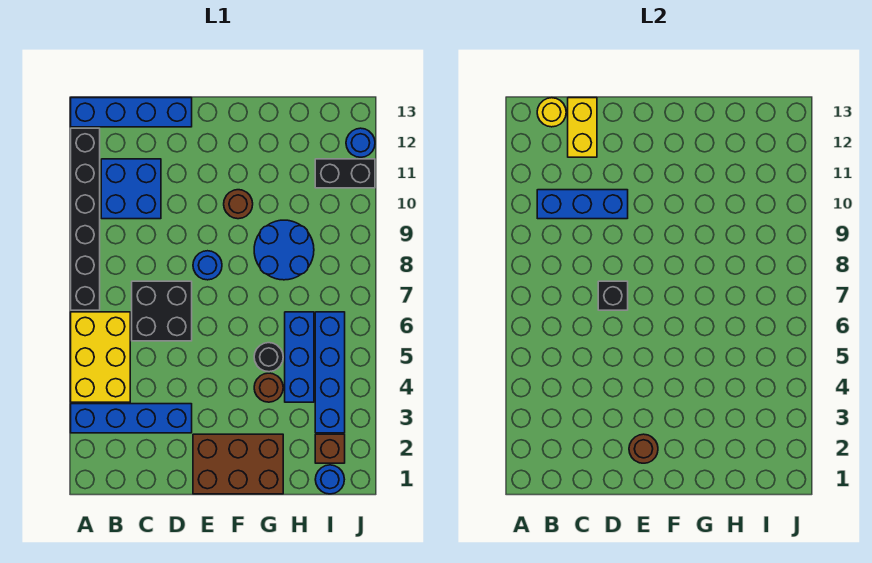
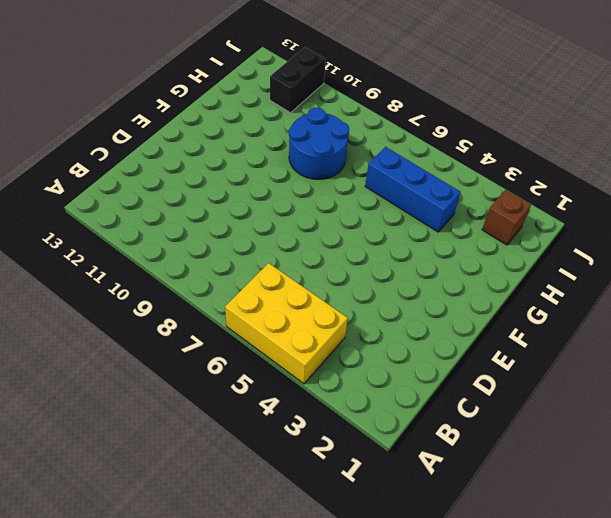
none -> blue brick A3:D3 level 1
none -> black brick A7:A12 level 1
none -> blue brick A13:D13 level 1

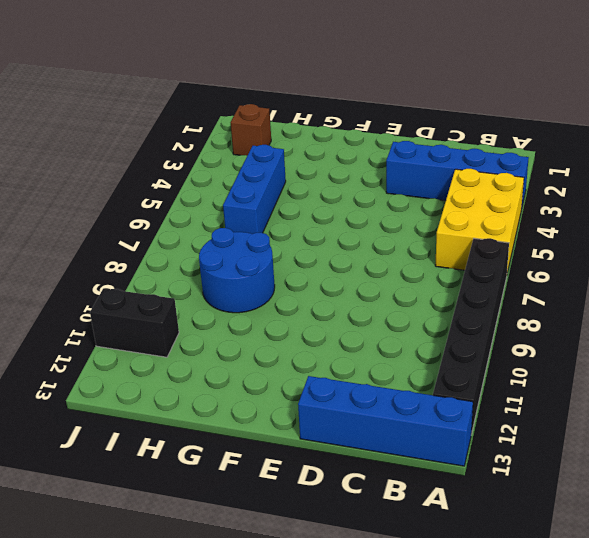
none -> blue brick B10:C11 level 1
none -> black brick C6:D7 level 1
none -> brown brick E1:G2 level 1

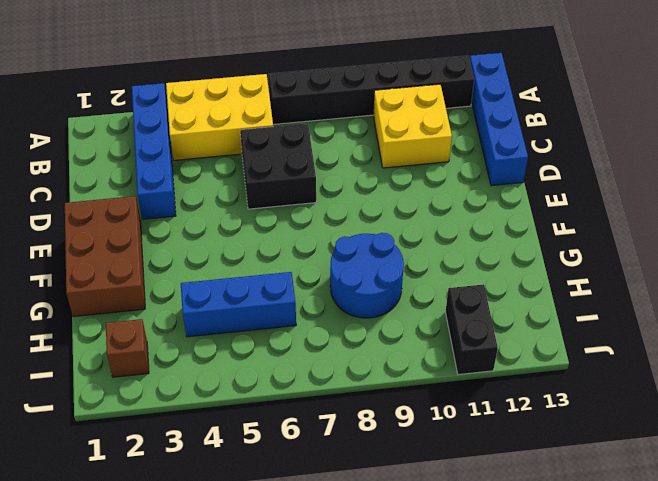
yellow brick B10:C11 level 1 -> blue brick B10:C11 level 1
none -> blue round brick E8 level 1
none -> brown round brick F10 level 1
none -> brown round brick G4 level 1

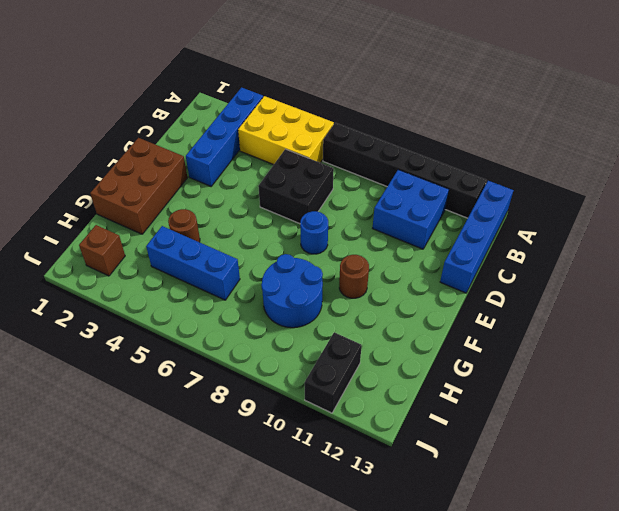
none -> black round brick G5 level 1
none -> blue round brick I1 level 1
none -> blue brick I3:I6 level 1

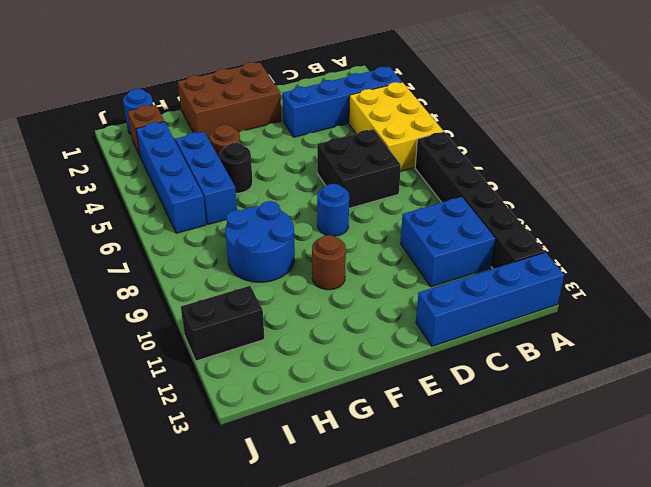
none -> blue round brick J12 level 1
none -> blue brick B10:D10 level 2
none -> yellow round brick B13 level 2

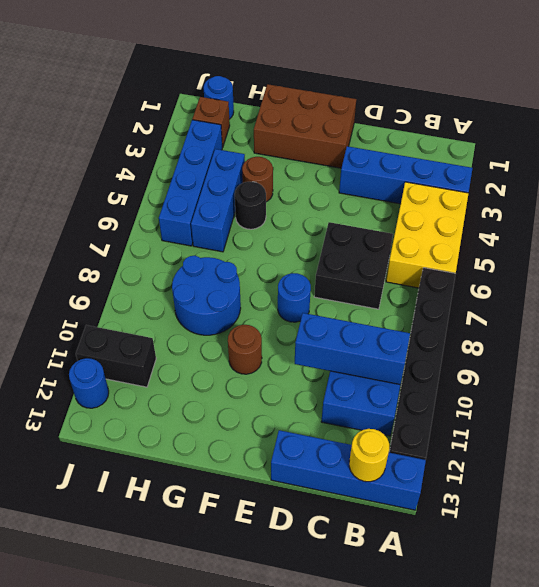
none -> yellow brick C12:C13 level 2
none -> black brick D7 level 2
none -> brown round brick E2 level 2

